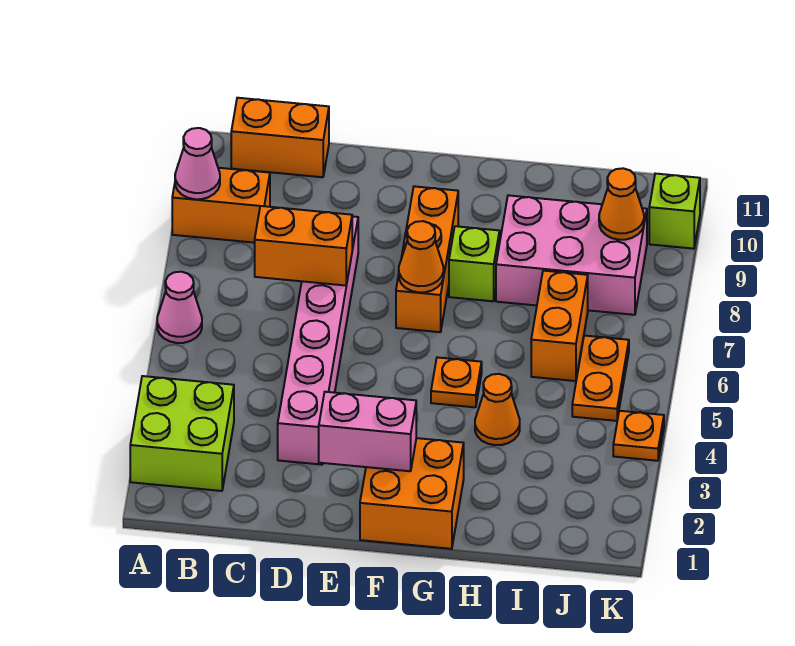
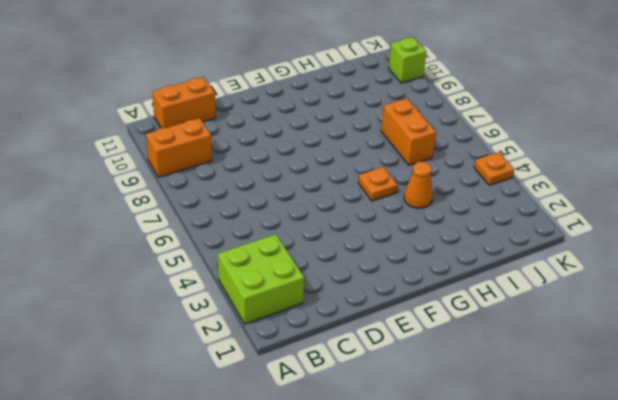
none -> pink cone A6 level 1
none -> pink brick D3:D8 level 1
none -> orange brick F1:G2 level 1

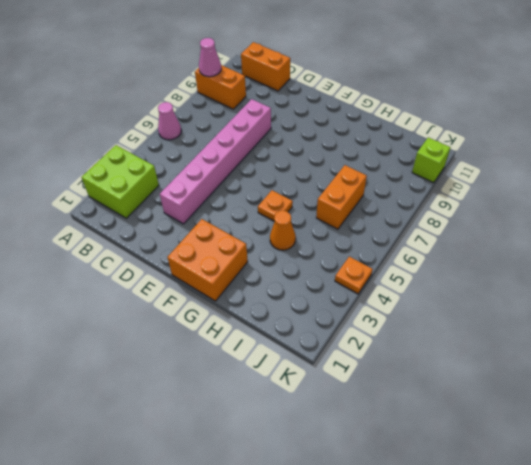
none -> orange brick F7:F9 level 1
none -> lime brick G8 level 1
none -> pink brick H8:J9 level 1

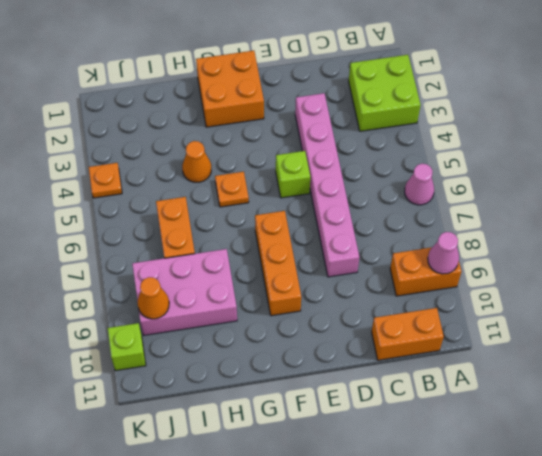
lime brick E5 level 1 -> lime brick G8 level 1
none -> orange plate J5:J6 level 1
none -> orange brick C7:D7 level 2
none -> pink brick E2:F2 level 2

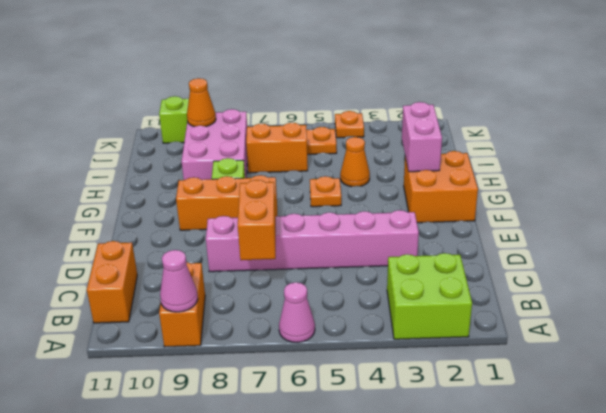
pink brick G2:H2 level 2 -> pink brick E2:F2 level 2
none -> orange cone F7 level 2

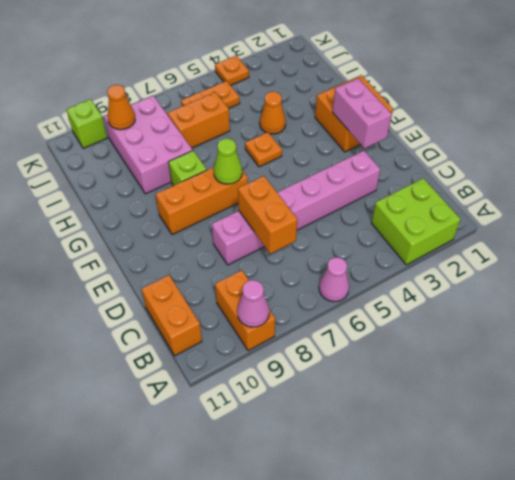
lime cone F7 level 2 -> orange cone F7 level 2

